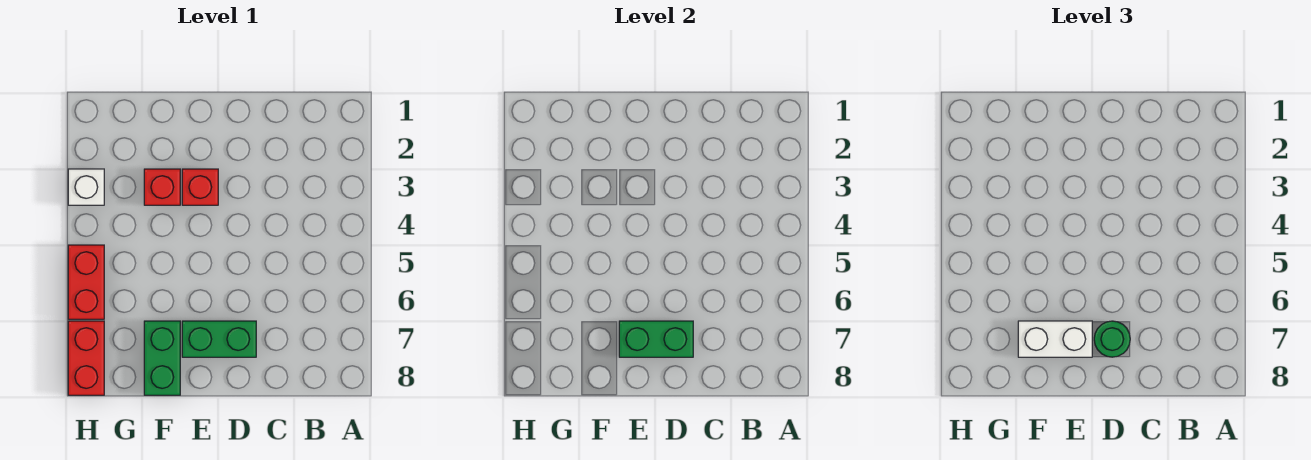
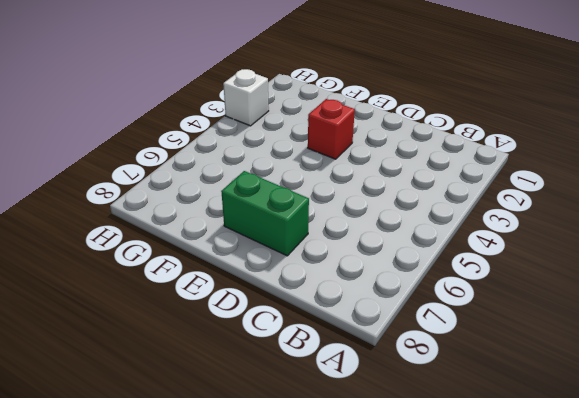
none -> red brick F3 level 1
none -> green brick F7:F8 level 1

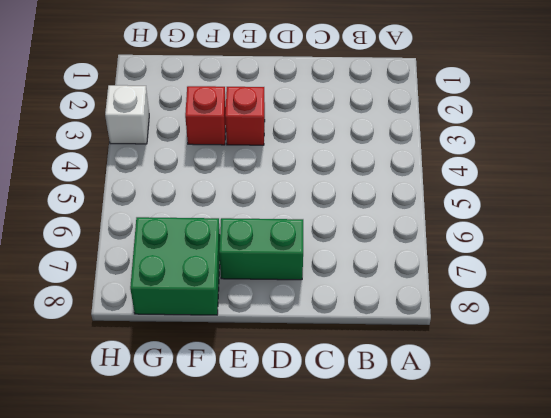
green brick F7:G8 level 1 -> green brick F7:F8 level 1
none -> red brick H5:H6 level 1
none -> red brick H7:H8 level 1

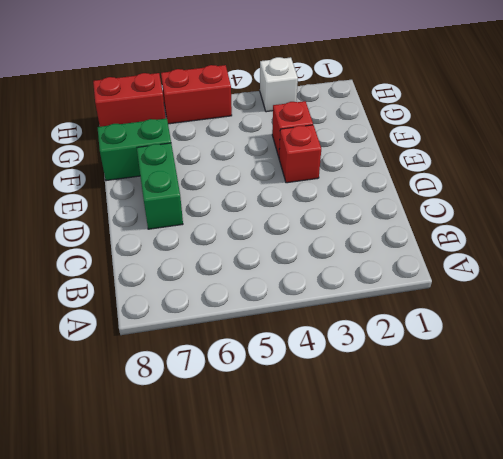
none -> green brick D7:E7 level 2
none -> green round brick D7 level 3

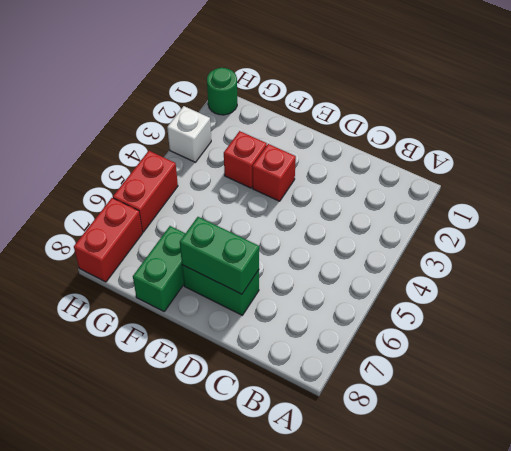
green round brick H1 level 1 -> green round brick D7 level 3
none -> white brick E7:F7 level 3

